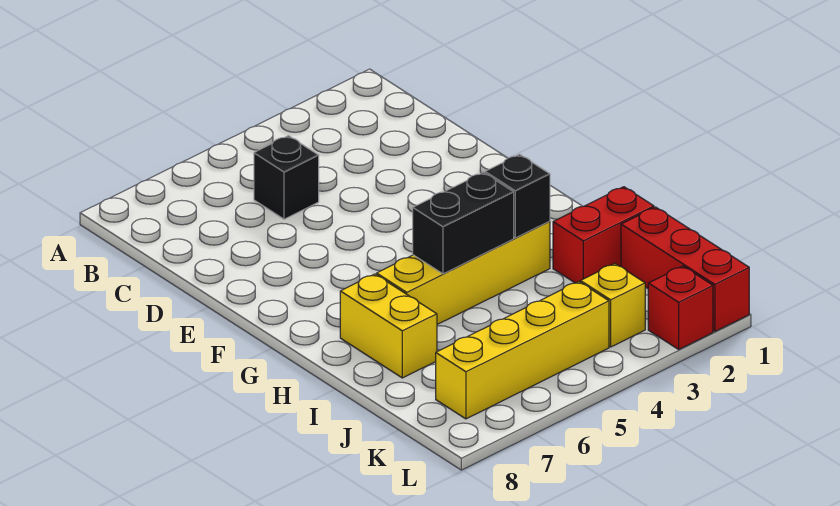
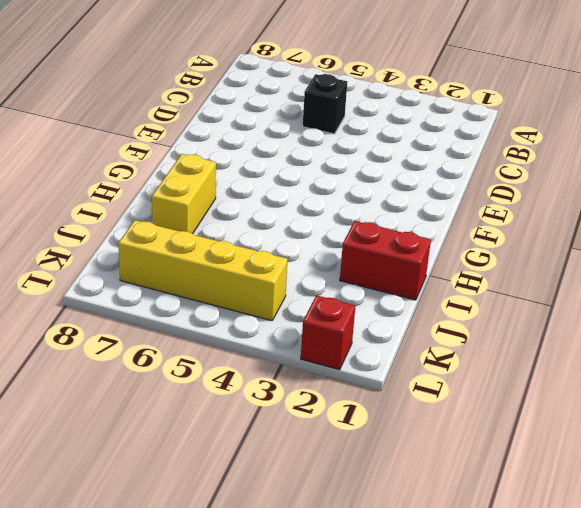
none -> yellow brick H3:H6 level 1
none -> red brick J1:L1 level 1

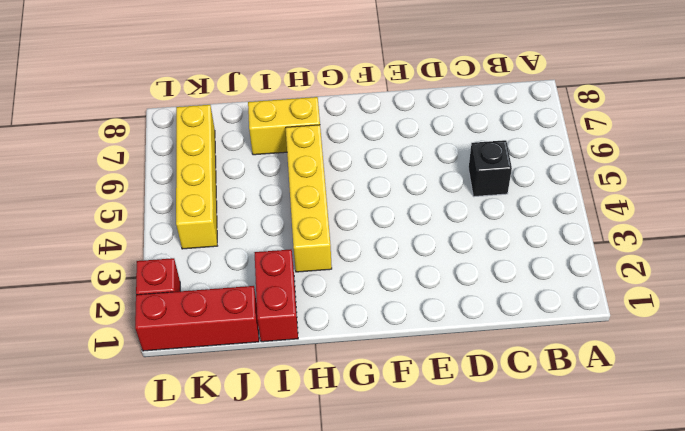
none -> yellow brick K3 level 1
none -> black brick H3 level 2

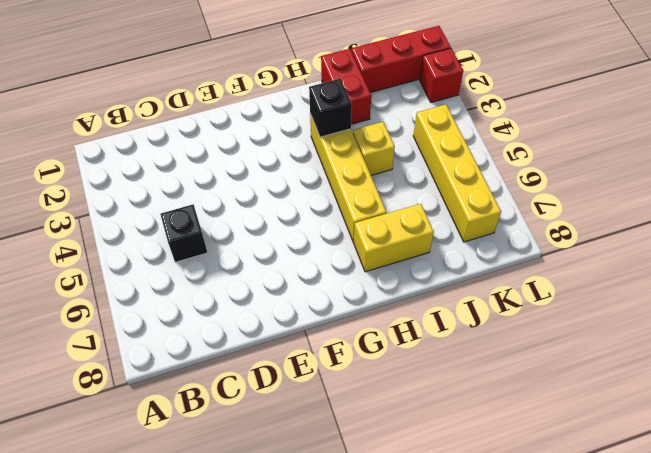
yellow brick I4 level 1 -> yellow brick K3 level 1
none -> black brick H4:H5 level 2

